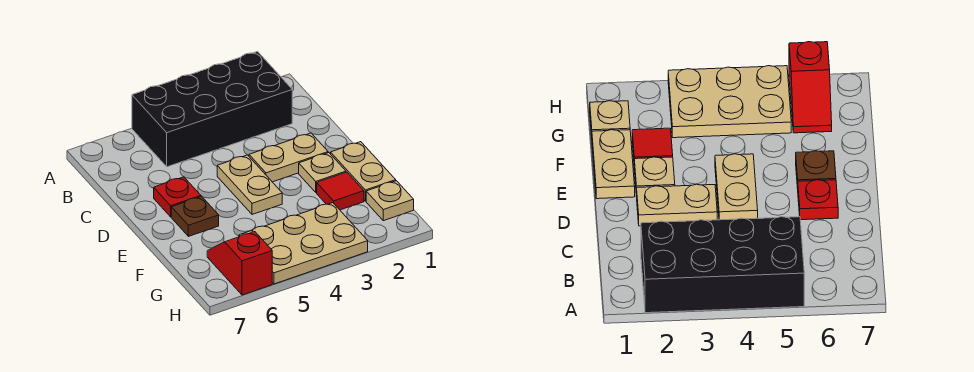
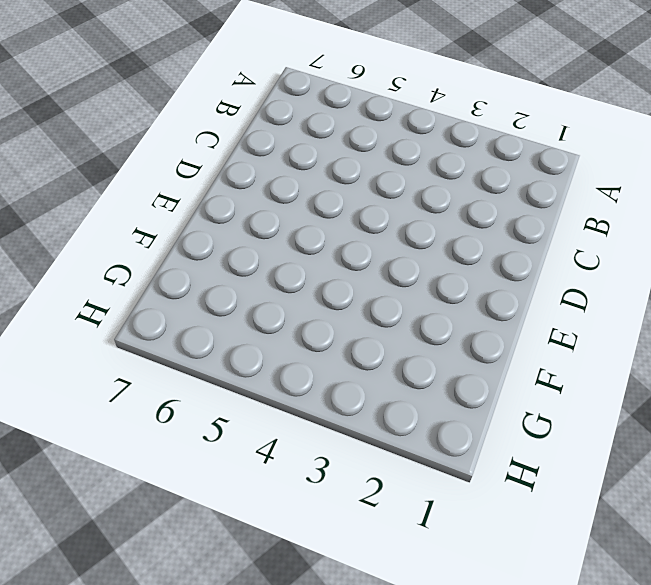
none -> black brick A2:B5 level 1
none -> tan plate D2:D3 level 1

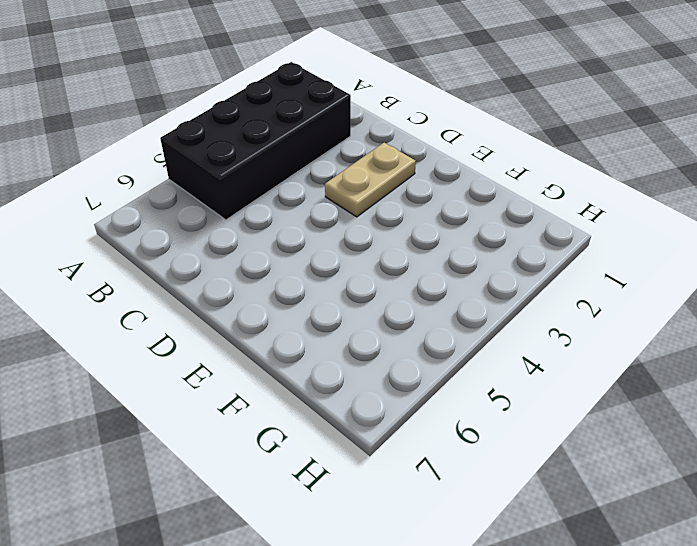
none -> tan plate D4:E4 level 1
none -> red plate D6 level 1

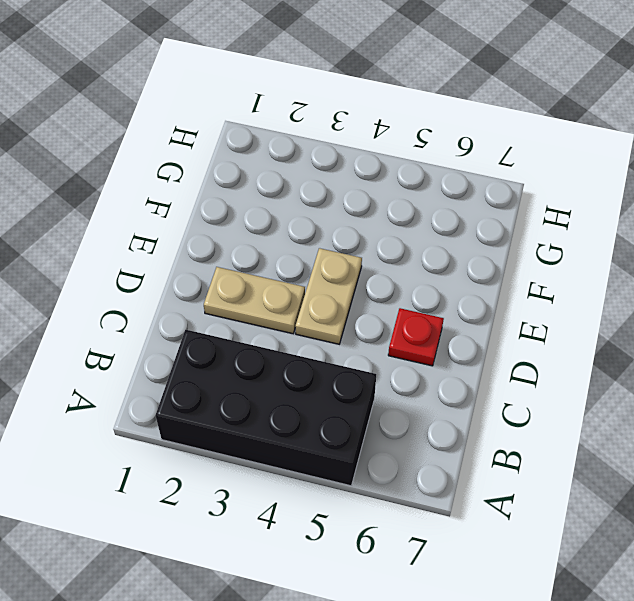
none -> tan plate E1:F1 level 1
none -> tan plate E2 level 1

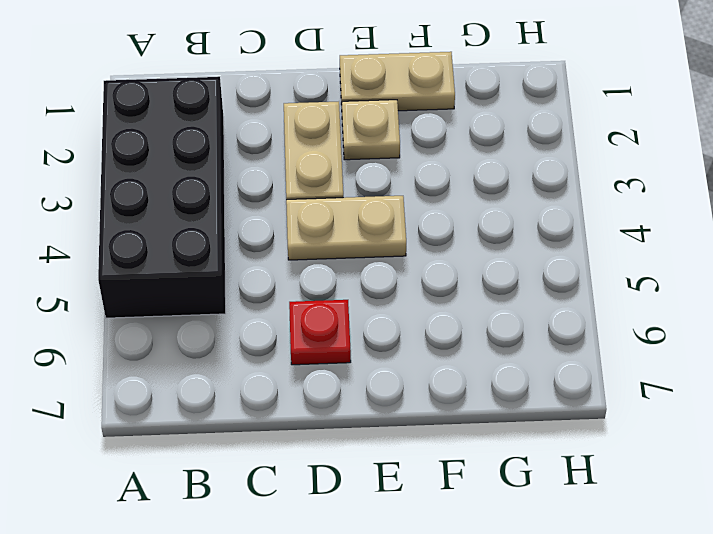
none -> brown plate E6 level 1
none -> red tile F2 level 1

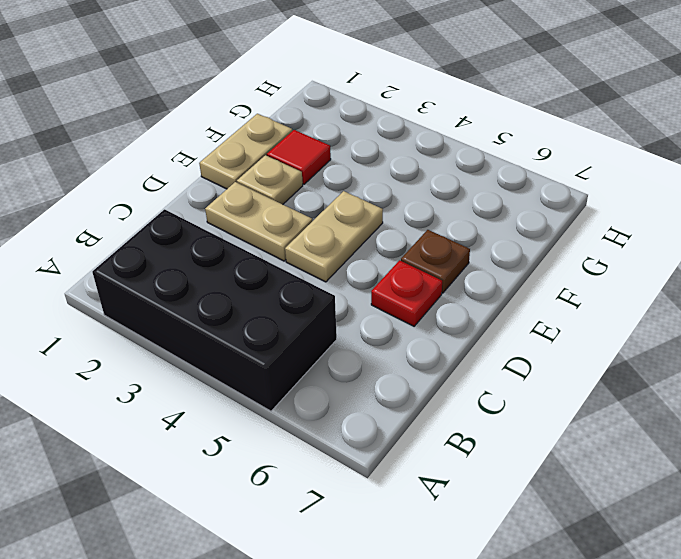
none -> tan plate G1 level 1
none -> tan plate G3:H5 level 1

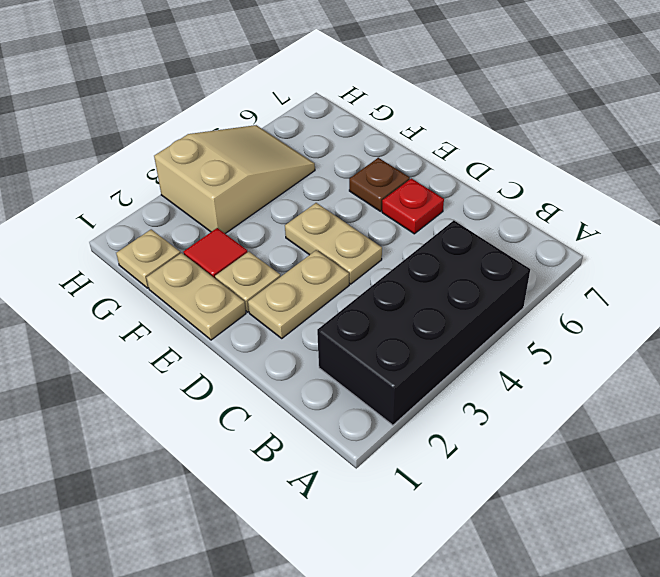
tan slope G3:H5 level 1 top 3 -> tan plate G3:H5 level 1
none -> red slope G6:H6 level 1 top H

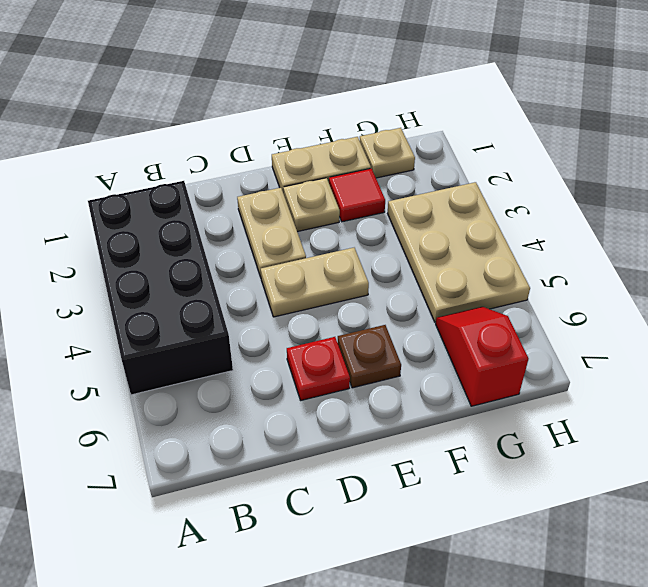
red slope G6:G7 level 1 top 7 -> red slope G6:H6 level 1 top H

